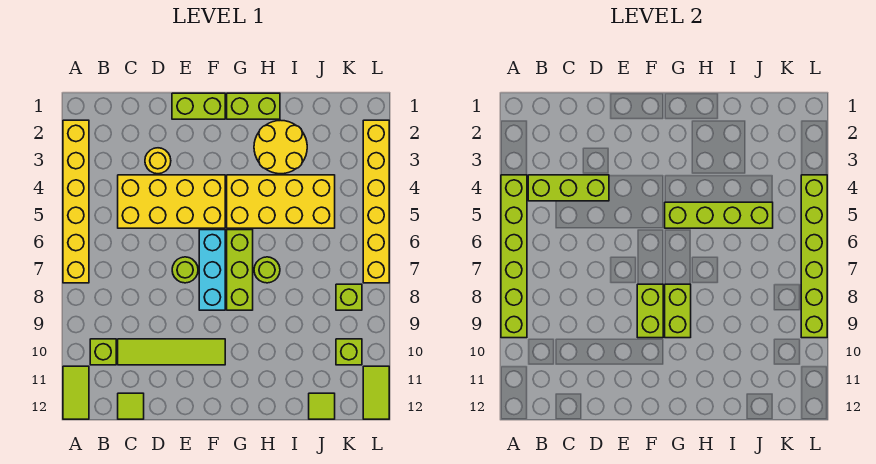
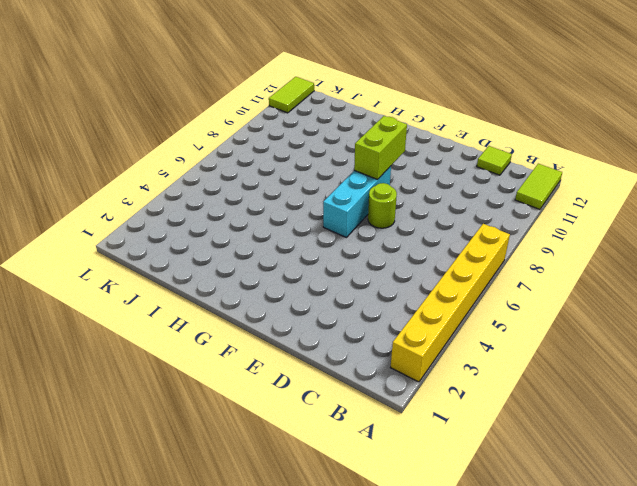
none -> lime brick B10 level 1
none -> yellow brick C4:F5 level 1
none -> lime tile C10:F10 level 1

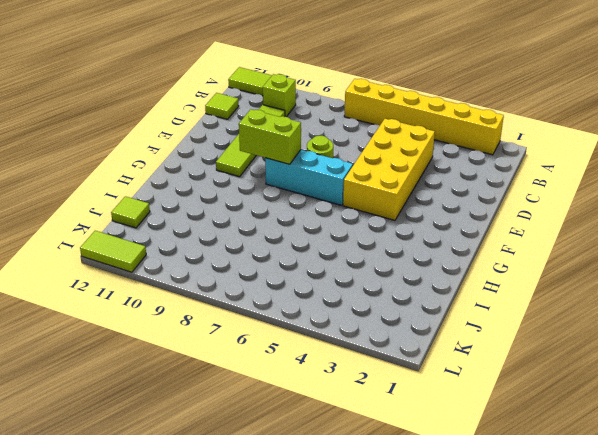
none -> yellow round brick D3 level 1
none -> lime brick E1:F1 level 1
none -> lime brick G1:H1 level 1

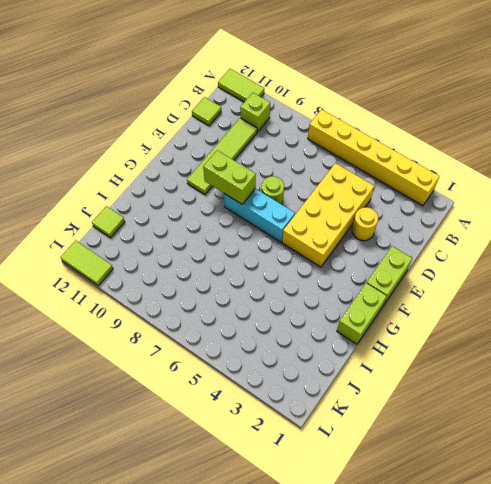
none -> yellow brick G4:J5 level 1
none -> lime brick G6:G8 level 1
none -> yellow round brick H2:I3 level 1

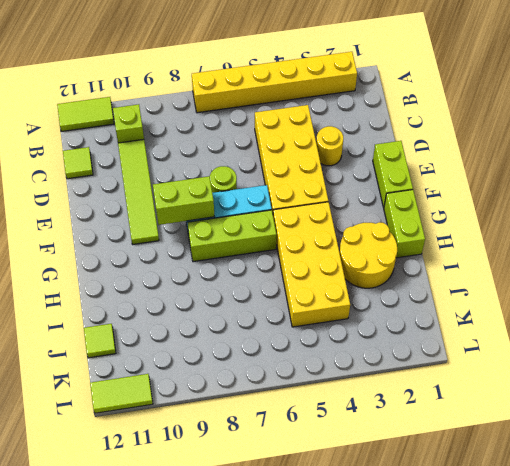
none -> lime round brick H7 level 1
none -> lime brick K8 level 1
none -> lime brick K10 level 1

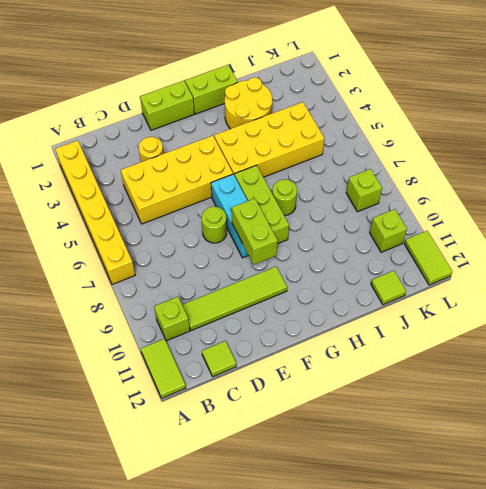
none -> yellow brick L2:L7 level 1
none -> lime brick A4:A9 level 2
none -> lime brick B4:D4 level 2

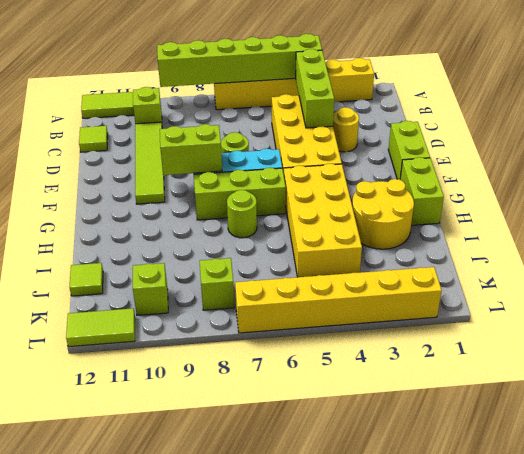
none -> lime brick G5:J5 level 2
none -> lime brick G8:G9 level 2
none -> lime brick L4:L9 level 2

